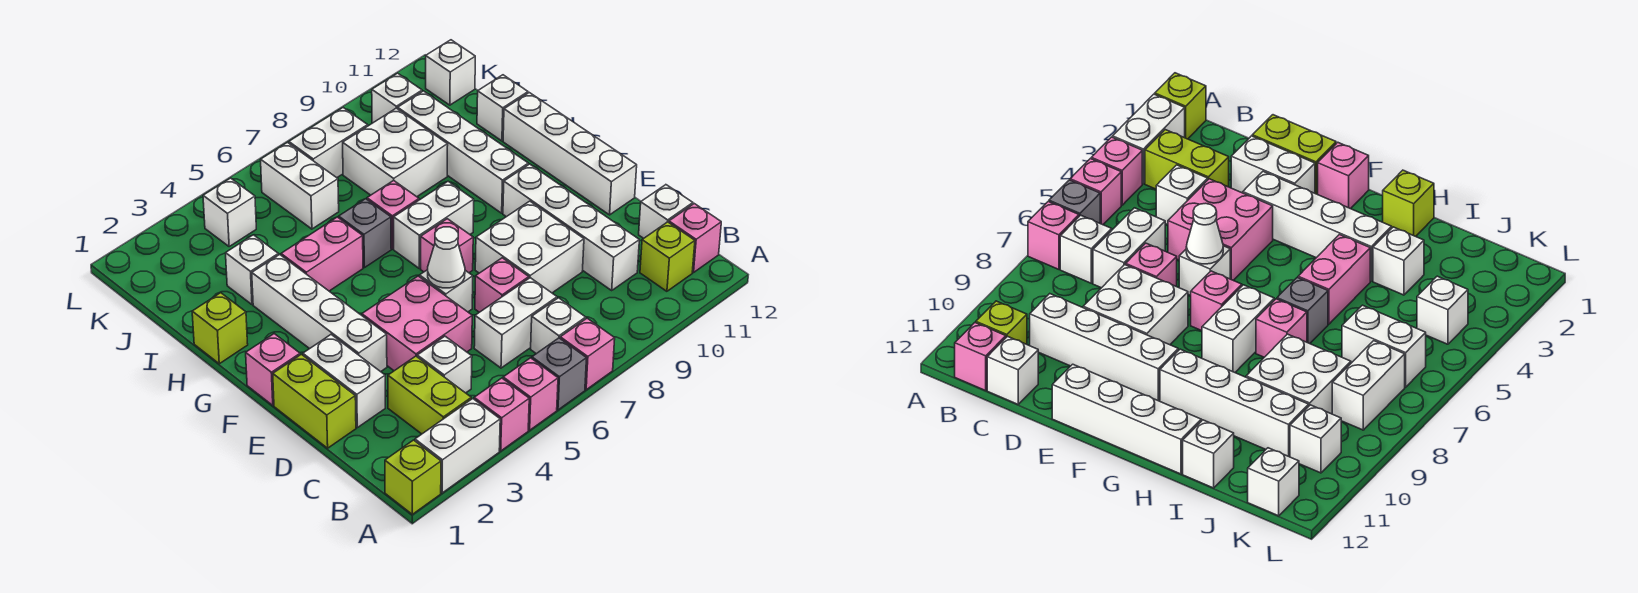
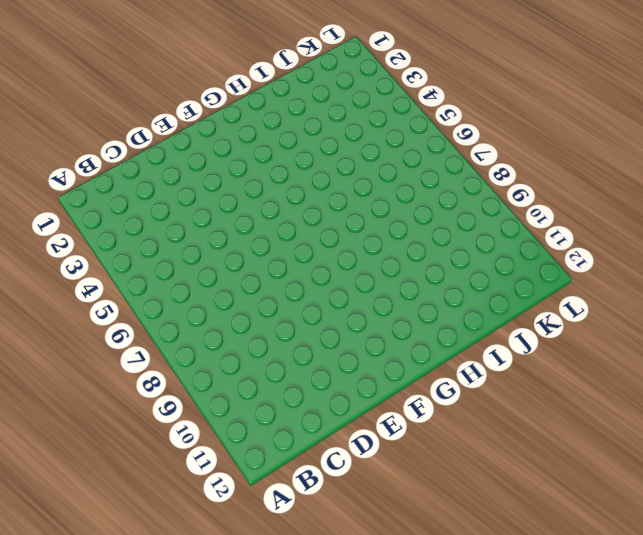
none -> lime brick A1 level 1
none -> white brick A2:A3 level 1
none -> pink brick A4 level 1
none -> pink brick A5 level 1

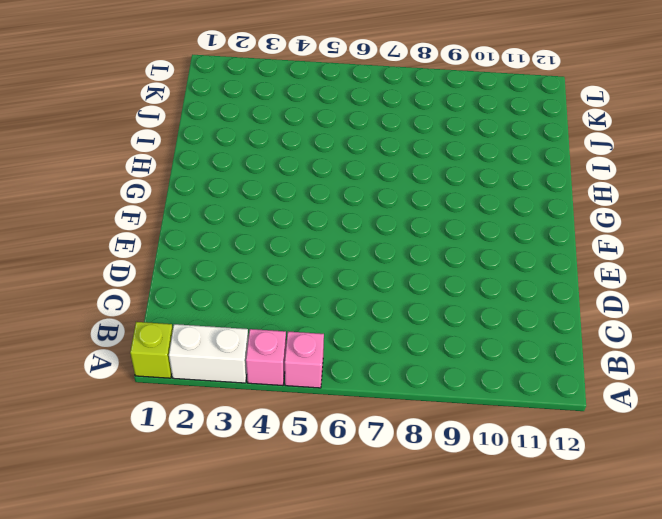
none -> grey brick A6 level 1
none -> pink brick A7 level 1
none -> lime brick B3:C3 level 1
none -> white brick B7 level 1

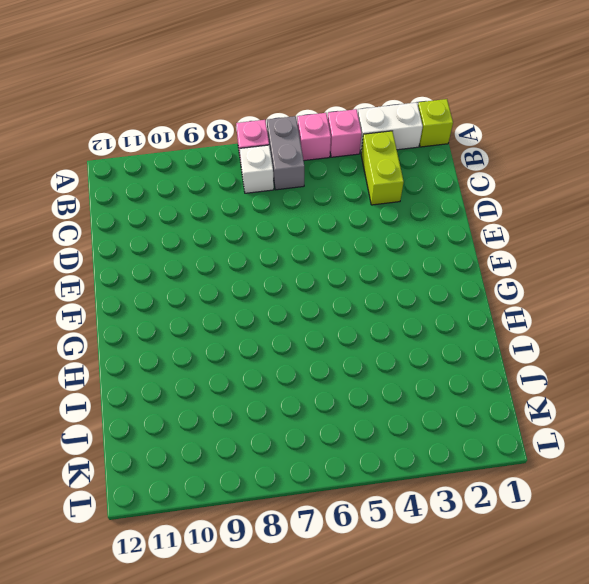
grey brick A6:B6 level 1 -> grey brick A6 level 1
none -> lime brick B11 level 1
none -> pink brick B12 level 1
none -> white brick C4 level 1
none -> white brick C6:C7 level 1

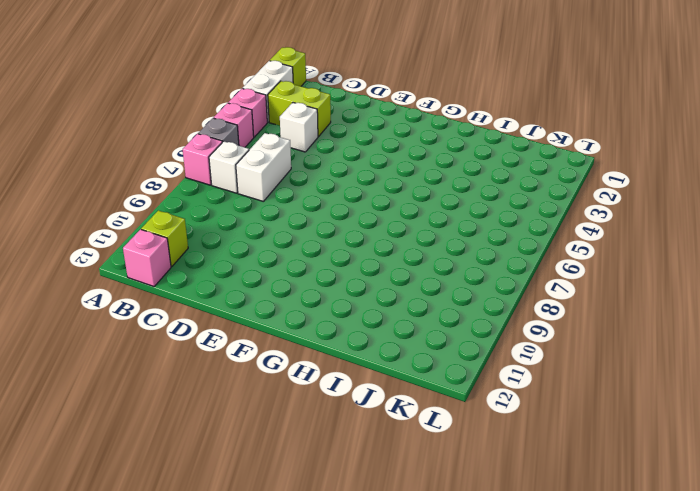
none -> white brick C10:F10 level 1
none -> white brick C12 level 1
none -> lime brick D1:E1 level 1
none -> white brick D2:E2 level 1

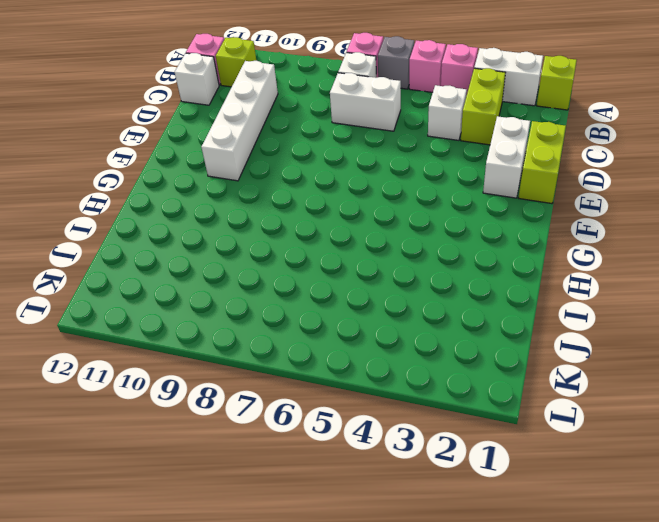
none -> pink brick D4:E5 level 1
none -> pink brick D7 level 1
none -> white brick D8:E9 level 1
none -> white brick E3:H3 level 1

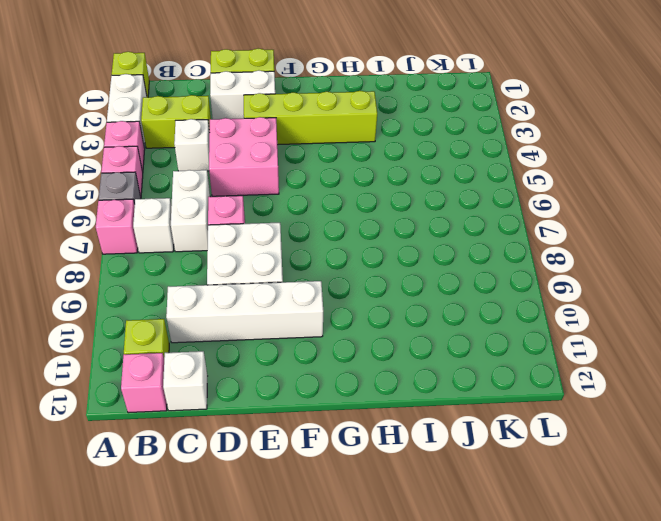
lime brick E3:H3 level 1 -> white brick E3:H3 level 1
none -> white brick E6 level 1
none -> white brick E12:H12 level 1
none -> pink brick F1 level 1
none -> pink brick F7 level 1

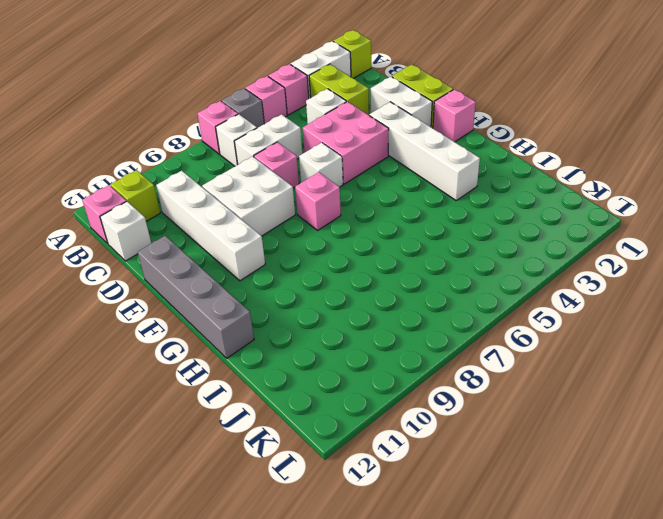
grey brick E12:H12 level 1 -> white brick E12:H12 level 1
none -> white brick G7:G8 level 1
none -> white brick G10:J10 level 1
none -> lime brick H1 level 1
none -> pink brick H4:H5 level 1

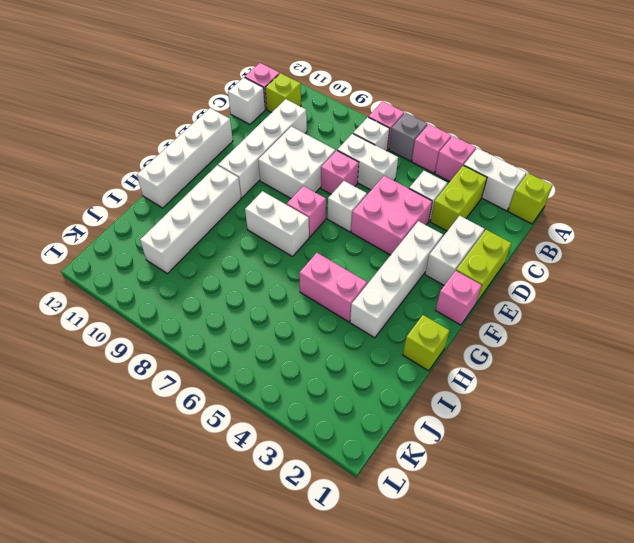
none -> grey brick H6 level 1
none -> pink brick H7 level 1
none -> white brick I3 level 1
none -> white brick I8:J9 level 1

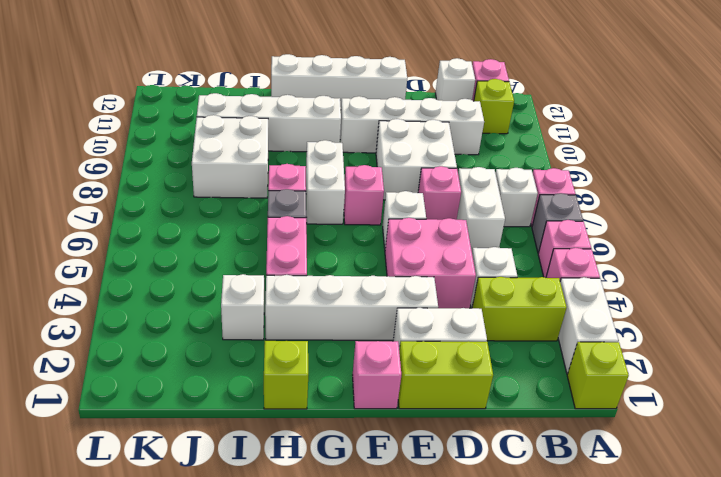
none -> white brick I12 level 1
none -> white brick J6:K6 level 1
none -> white brick K4 level 1
none -> white brick K7:K8 level 1

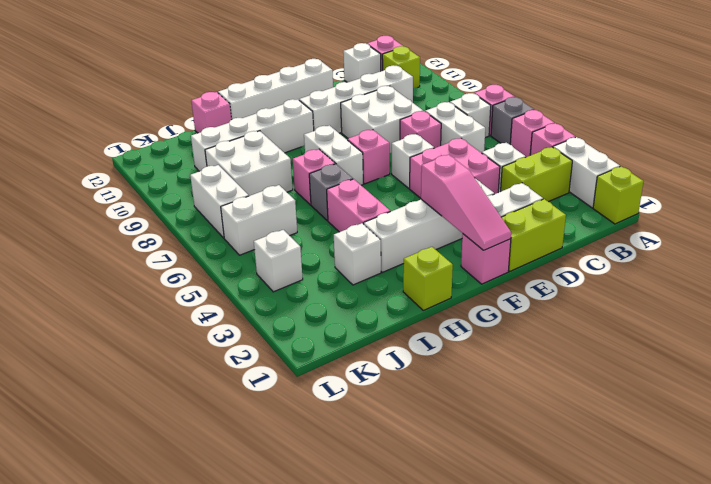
pink slope F1:F3 level 2 top 3 -> none
pink brick I12 level 1 -> white brick I12 level 1
none -> white brick K10 level 1
none -> white brick K12 level 1
none -> white cone E6 level 2

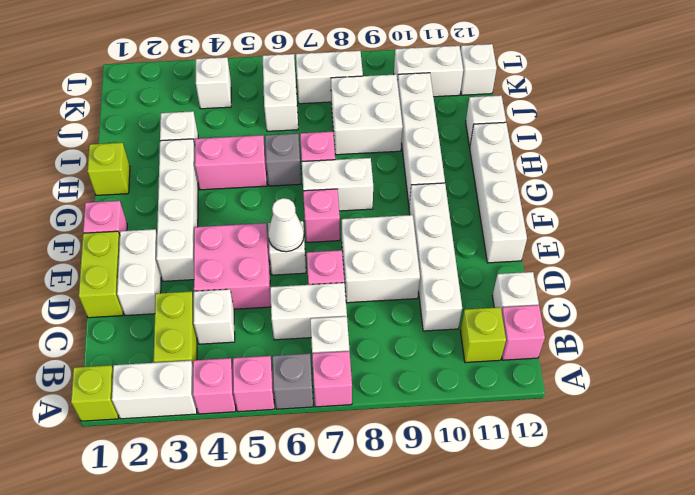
white brick K10:K11 level 1 -> white brick K10 level 1

